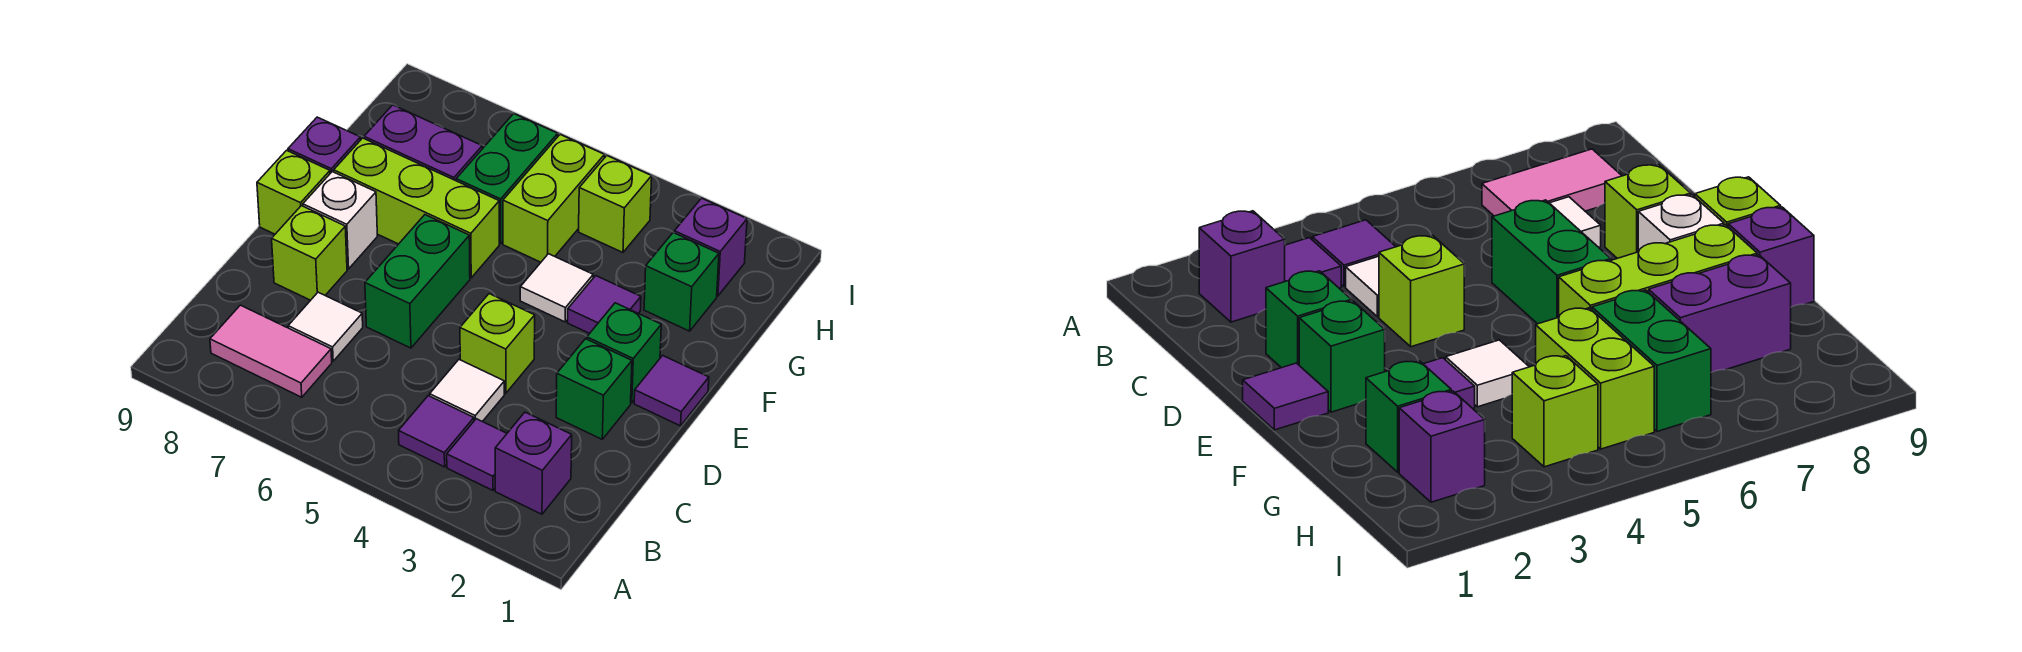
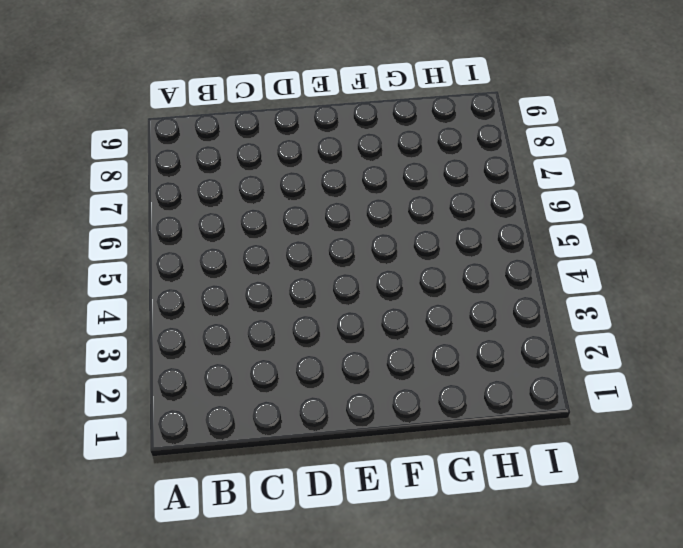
none -> purple brick B2 level 1
none -> purple tile B3 level 1
none -> purple tile B4 level 1

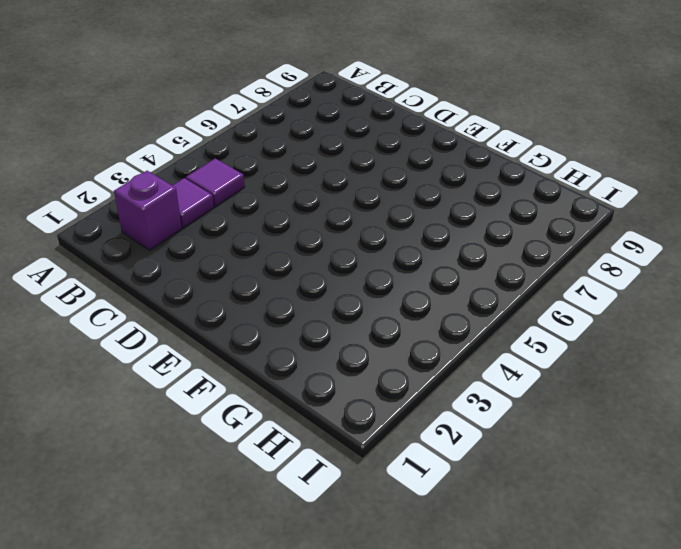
none -> pink tile B7:B8 level 1
none -> white tile C4 level 1
none -> white tile C7 level 1

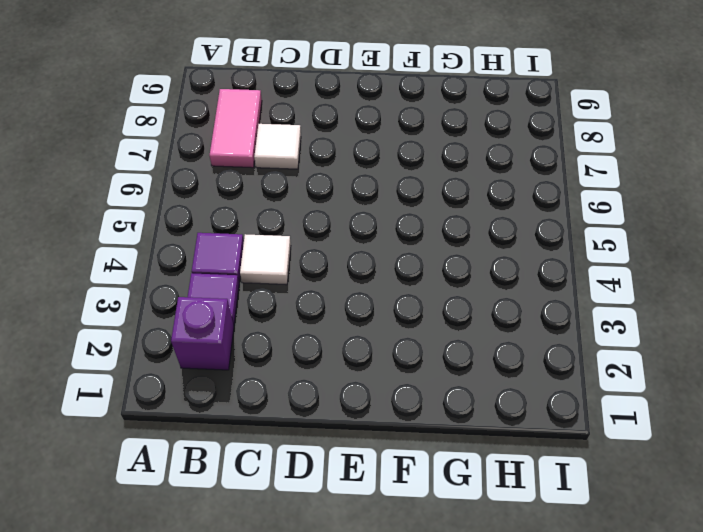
none -> green brick D2 level 1
none -> lime brick D4 level 1
none -> green brick D6:E6 level 1

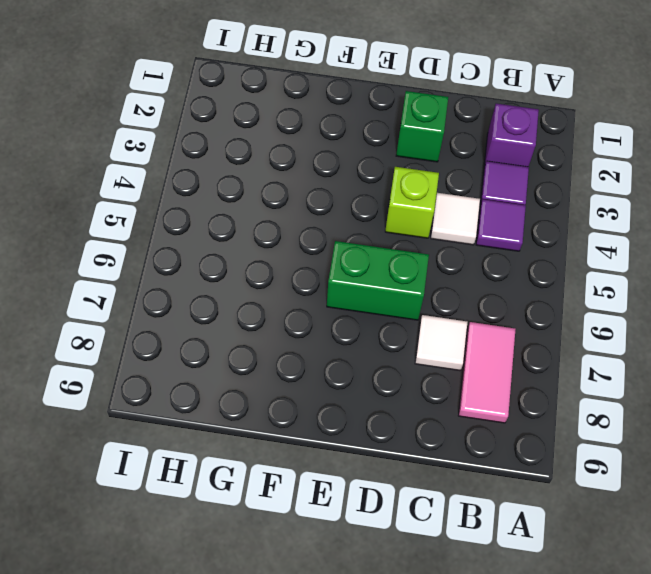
none -> lime brick D8 level 1
none -> purple tile E1 level 1
none -> green brick E2 level 1

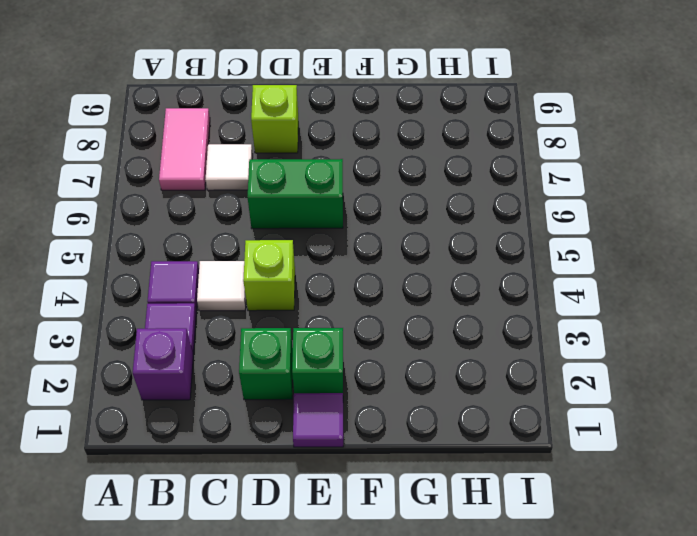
none -> white brick E8 level 1
none -> lime brick E9 level 1
none -> purple tile F3 level 1

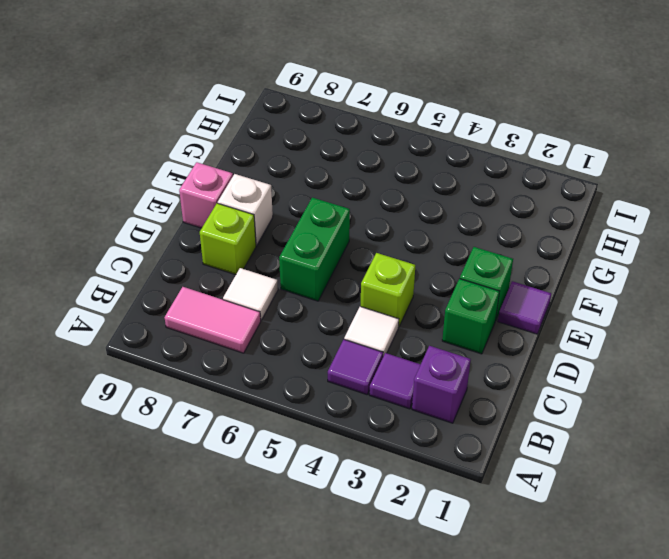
pink brick E9 level 1 -> lime brick E9 level 1
none -> purple tile F3 level 1
none -> white tile F4 level 1
none -> lime brick F6:F8 level 1

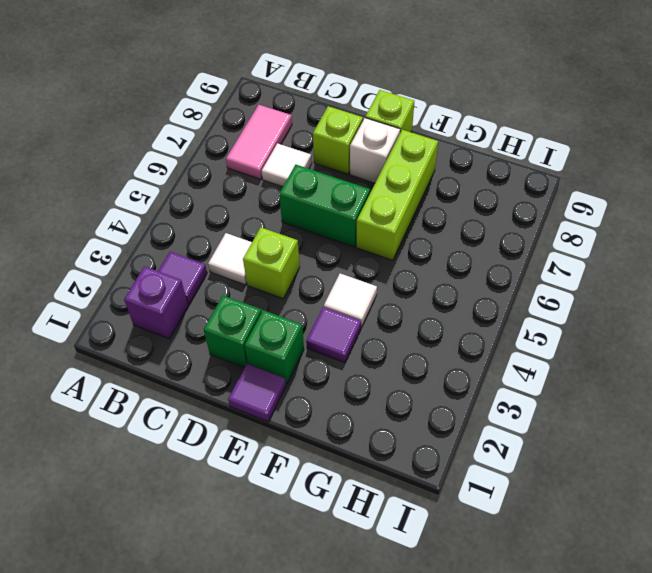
none -> purple tile B4 level 1
none -> purple brick F9 level 1
none -> green brick G2 level 1

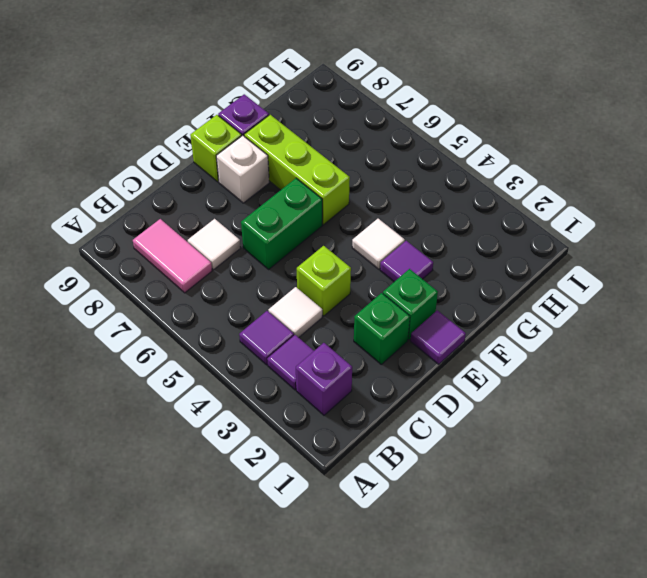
none -> lime brick D8 level 1
none -> green brick G2 level 1
none -> lime brick G5:H5 level 1

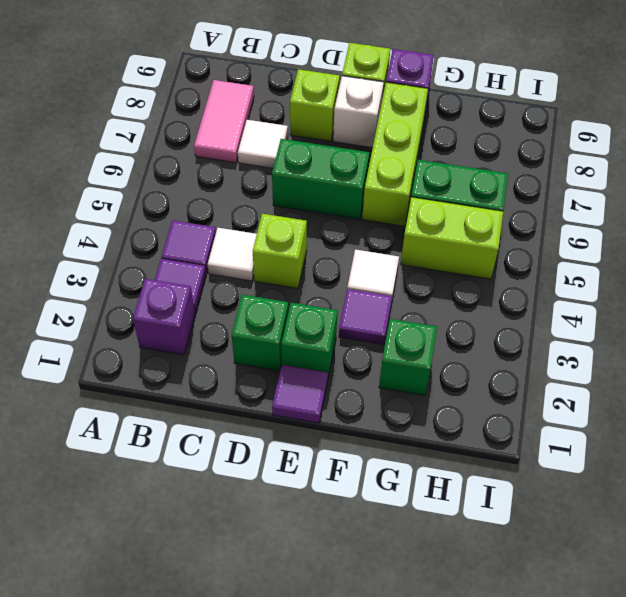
none -> purple brick G7:G8 level 1
none -> purple brick H2 level 1
none -> lime brick H4 level 1

